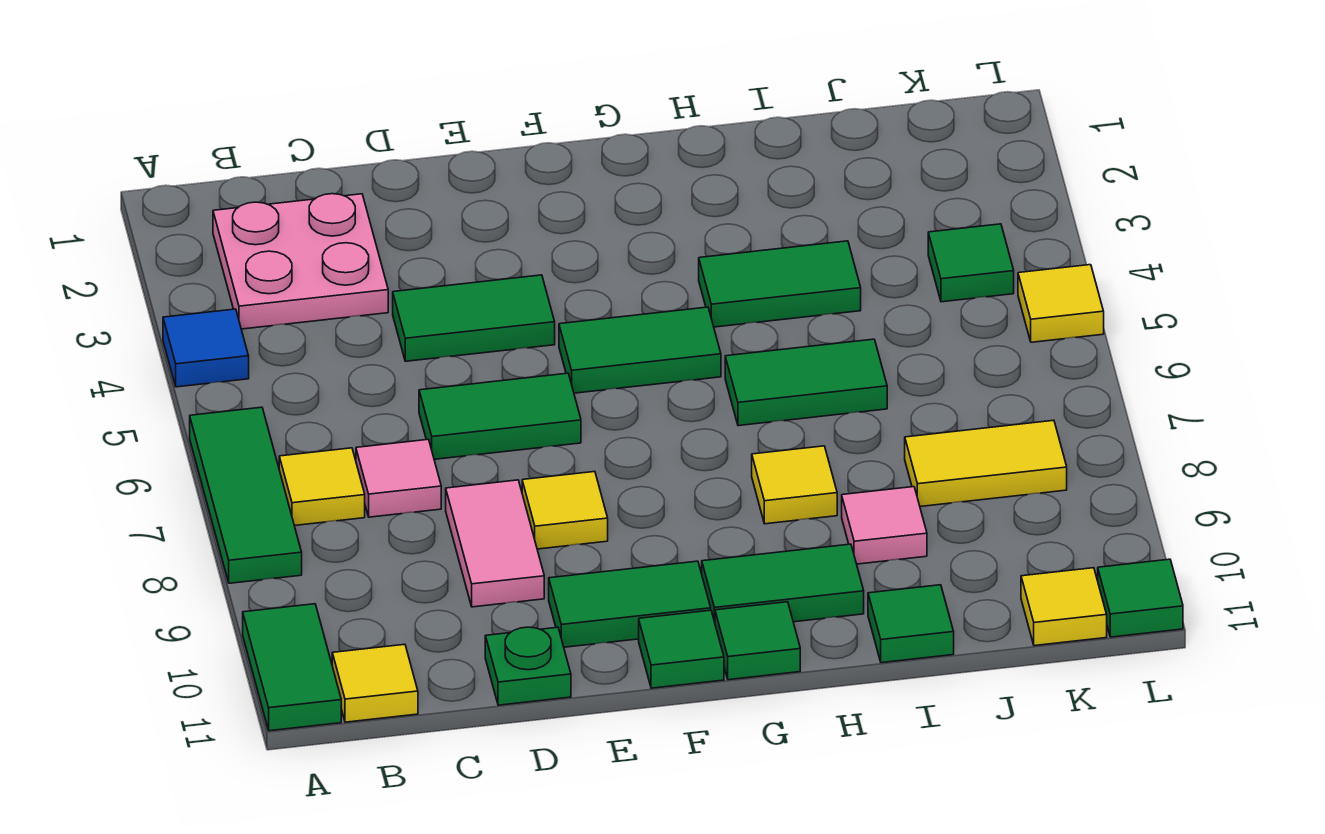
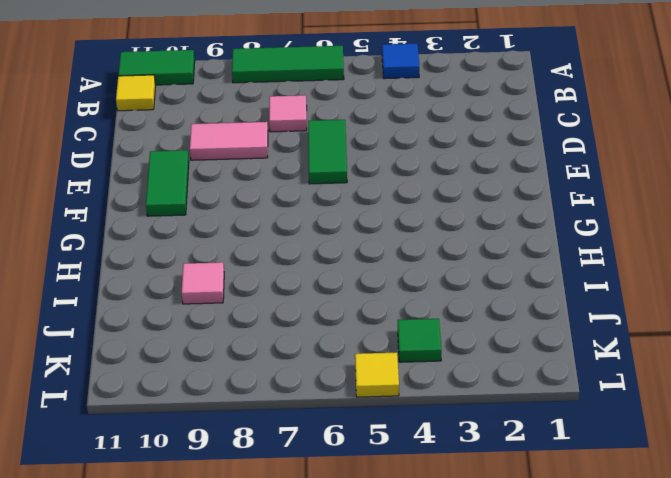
none -> pink plate B2:C3 level 1
none -> yellow tile B7 level 1
none -> green tile D4:E4 level 1

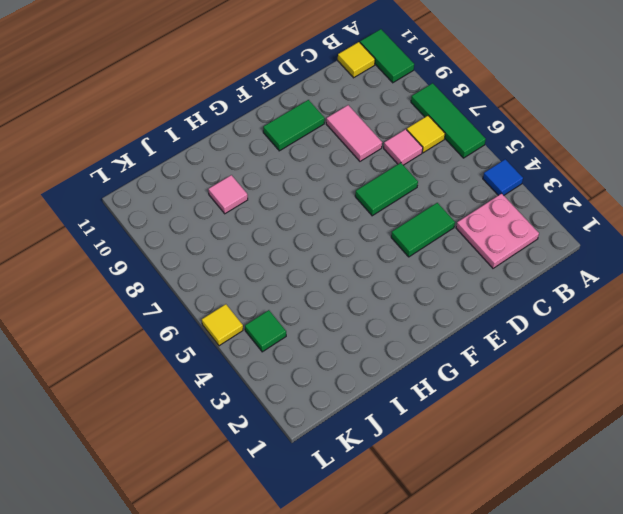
none -> green plate D11 level 1
none -> yellow tile E8 level 1
none -> green tile F5:G5 level 1

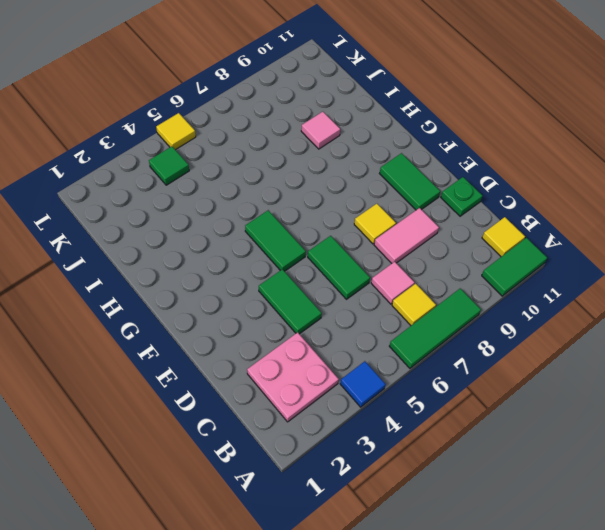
none -> green tile F11 level 1
none -> green tile G10:H10 level 1
none -> green tile G11 level 1

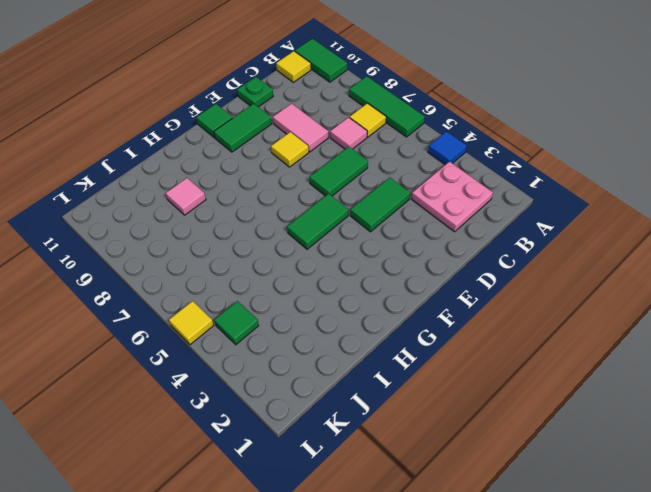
none -> green tile G10:H10 level 1
none -> green tile G11 level 1
none -> green tile H4:I4 level 1

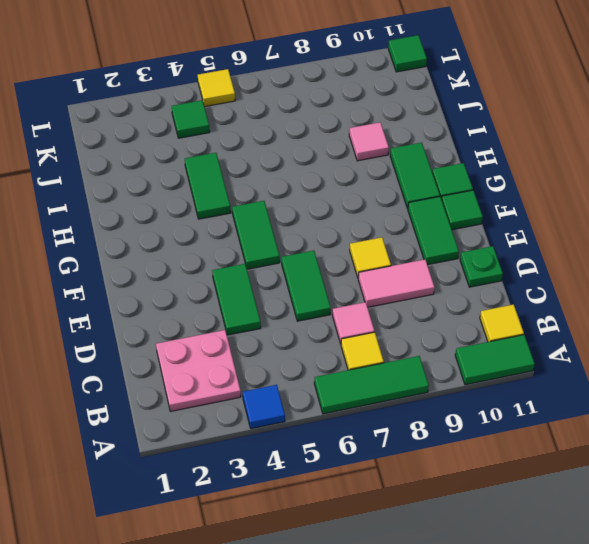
none -> green tile H6:I6 level 1
none -> yellow tile H8 level 1
none -> green tile I11 level 1

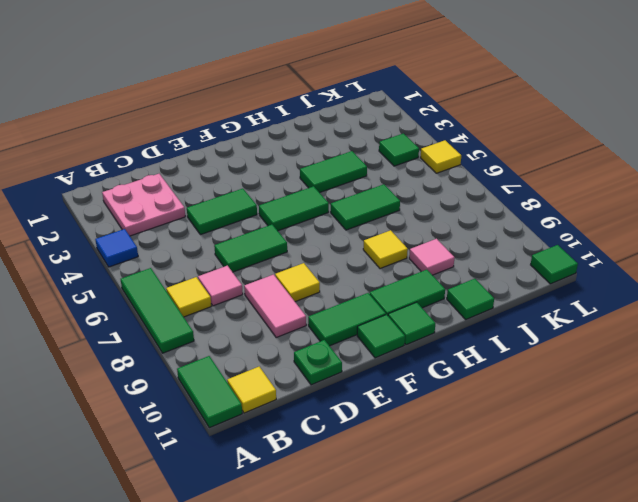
none -> yellow tile J8:K8 level 1
none -> yellow tile K11 level 1

